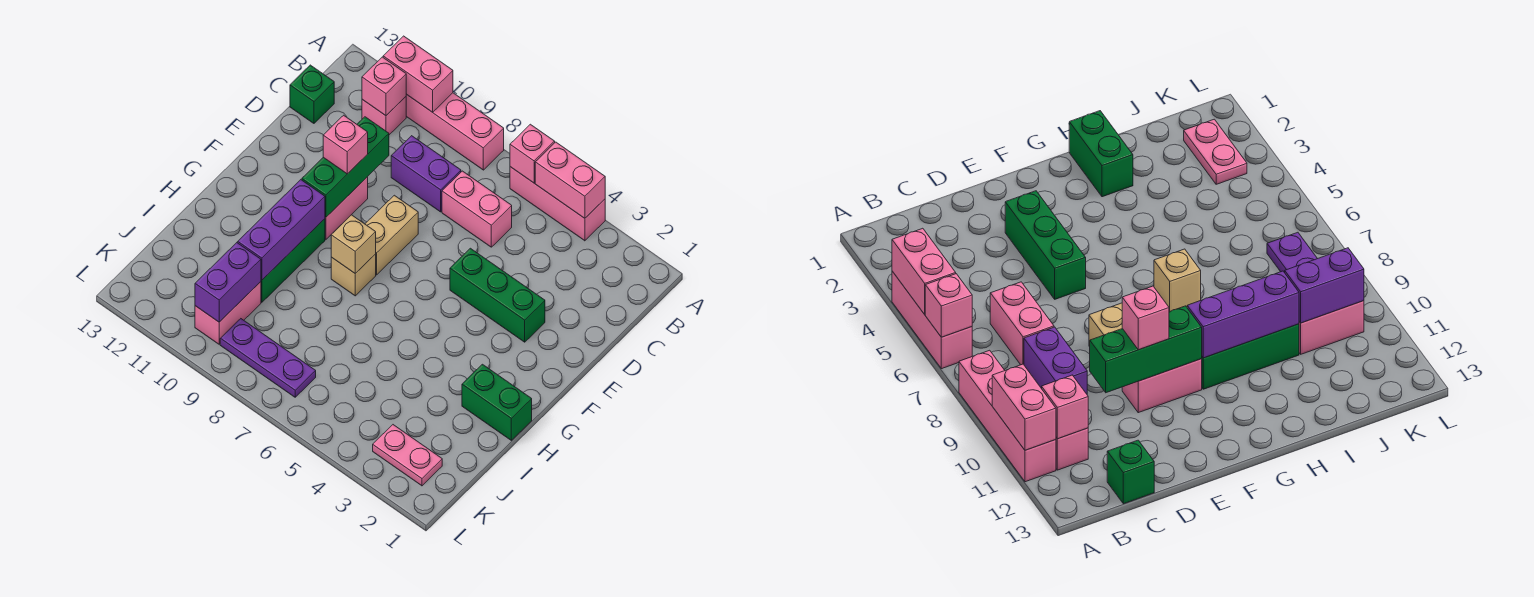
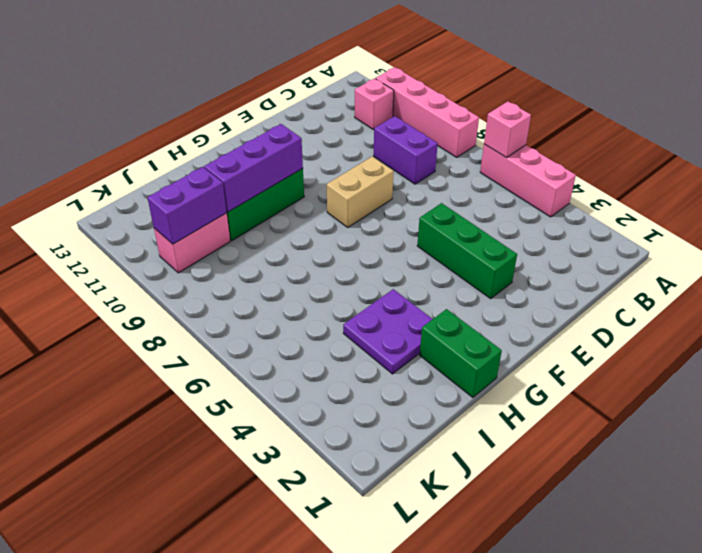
purple plate H3:I4 level 1 -> none
none -> pink brick C6:C7 level 1
none -> green brick C13 level 1
none -> pink brick E10:F10 level 1

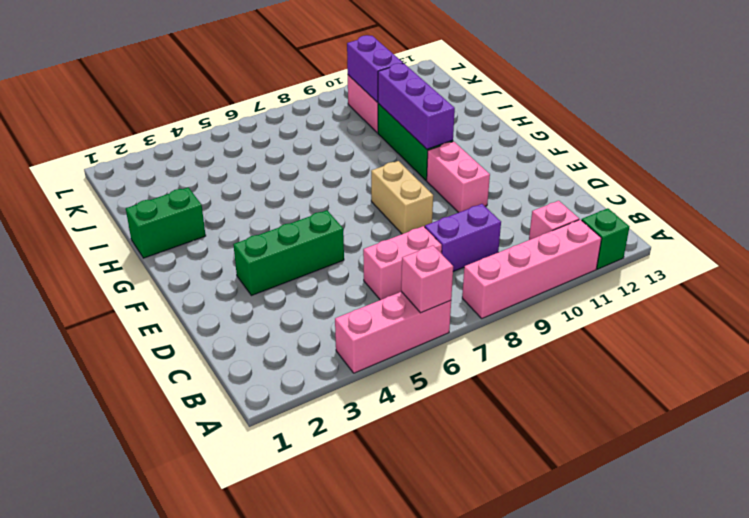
green brick A12 level 1 -> green brick C13 level 1
none -> tan brick G8 level 1
none -> pink plate K2:K3 level 1
none -> purple plate K7:K9 level 1

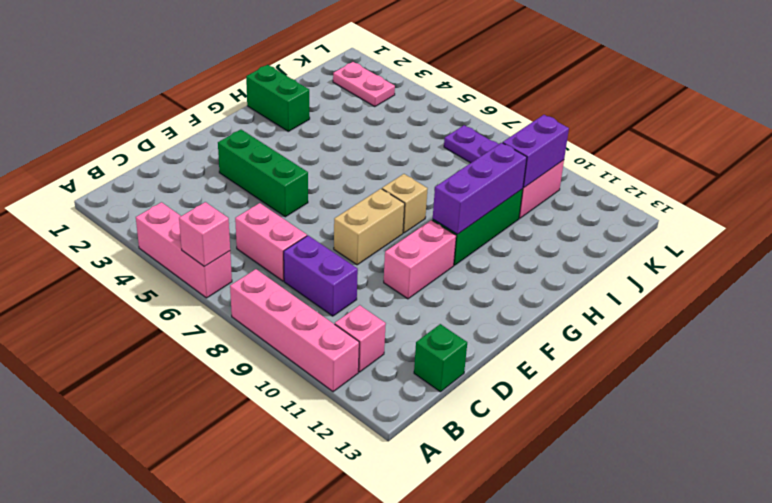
none -> pink brick A4:A5 level 2
none -> pink brick A10:A11 level 2
none -> pink brick B11 level 2

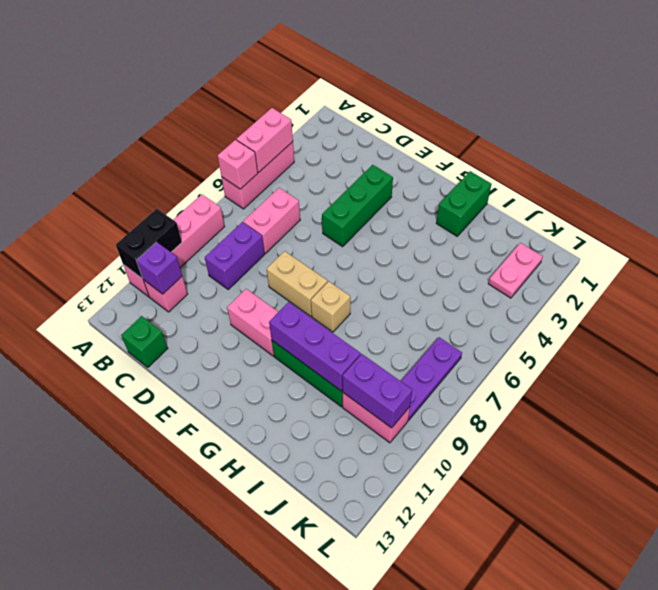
black brick A10:A11 level 2 -> pink brick A10:A11 level 2
purple brick B11 level 2 -> pink brick B11 level 2
none -> green brick D10:F10 level 2
none -> tan brick G8 level 2
none -> pink brick E10 level 3

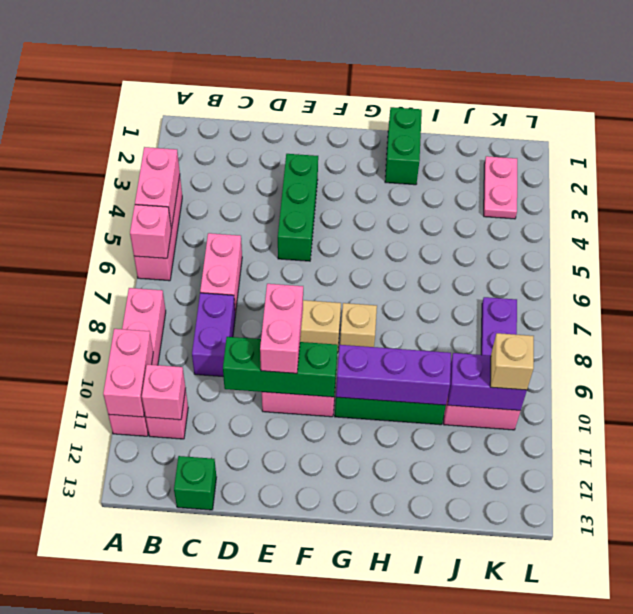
pink brick E9:E10 level 3 -> pink brick E10 level 3
tan brick K10 level 3 -> tan brick G8 level 2

